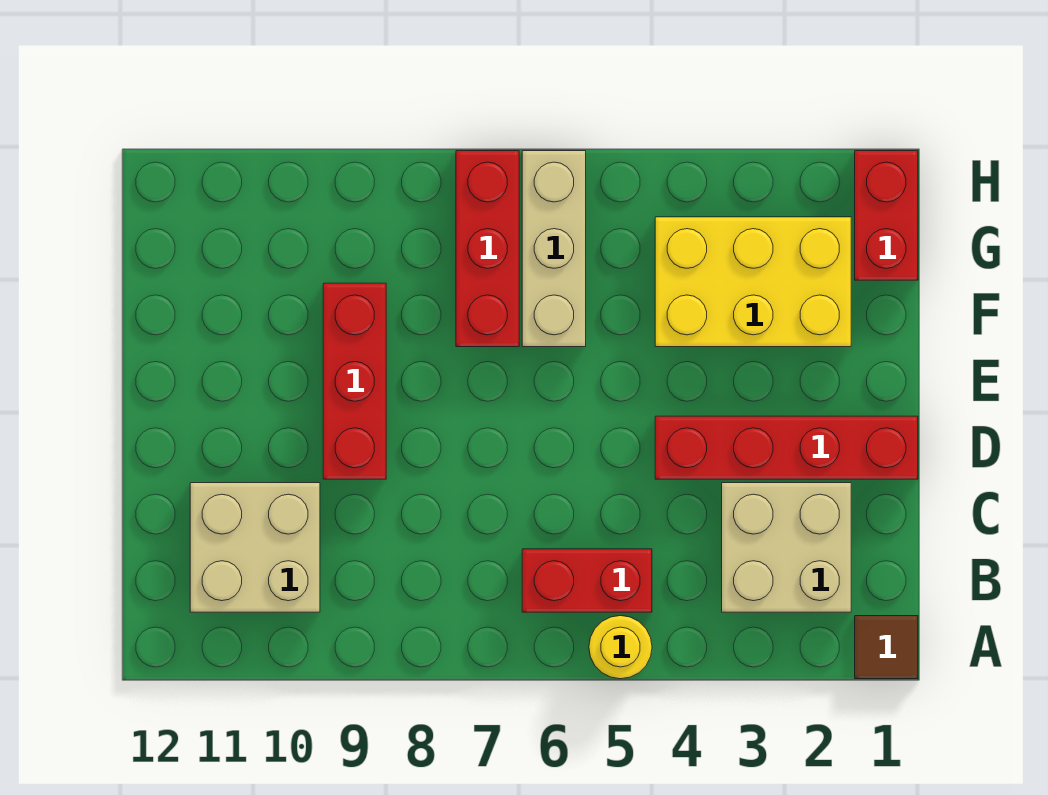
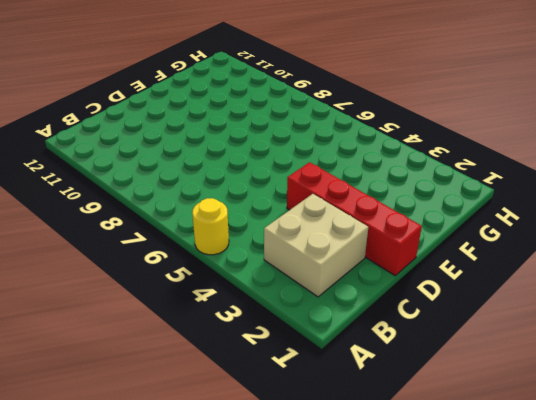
none -> brown tile A1 level 1
none -> red brick B5:B6 level 1

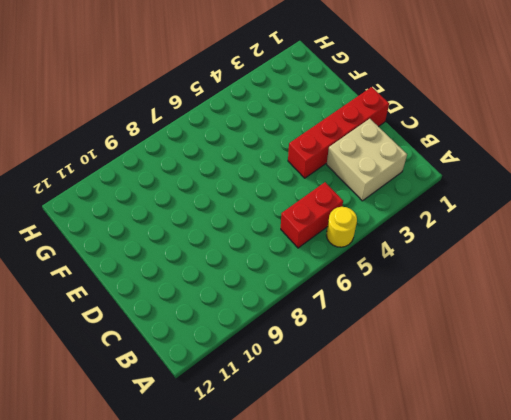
none -> brown tile A1 level 1
none -> tan brick B10:C11 level 1

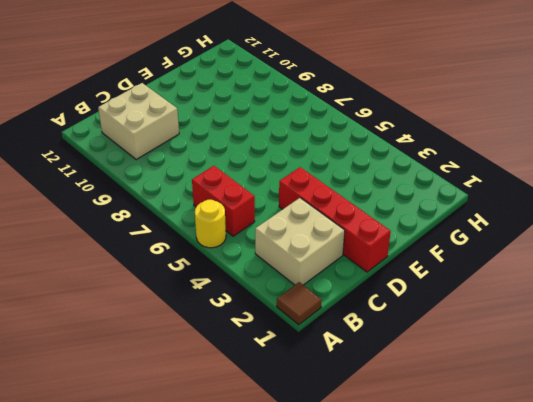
none -> red brick D9:F9 level 1
none -> yellow brick F2:G4 level 1

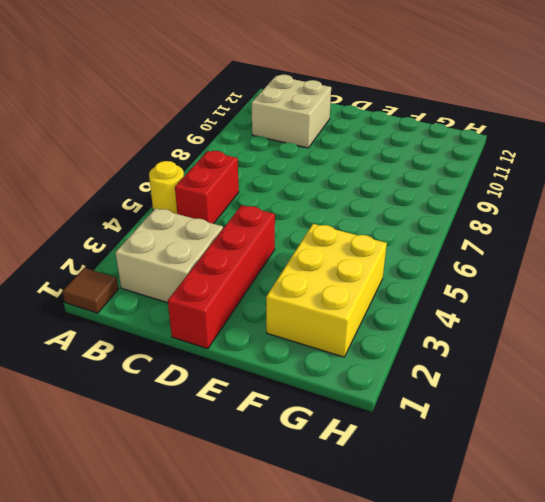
none -> red brick D9:F9 level 1
none -> tan brick F6:H6 level 1

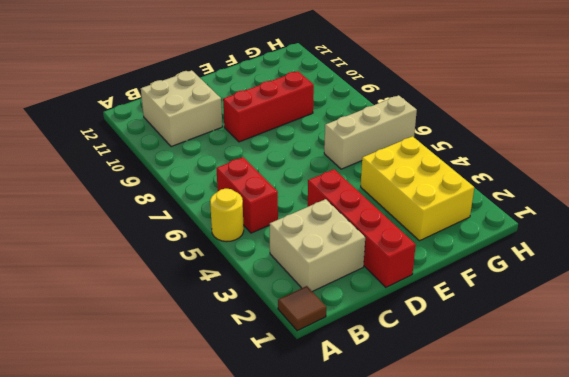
none -> red brick F7:H7 level 1
none -> red brick G1:H1 level 1

